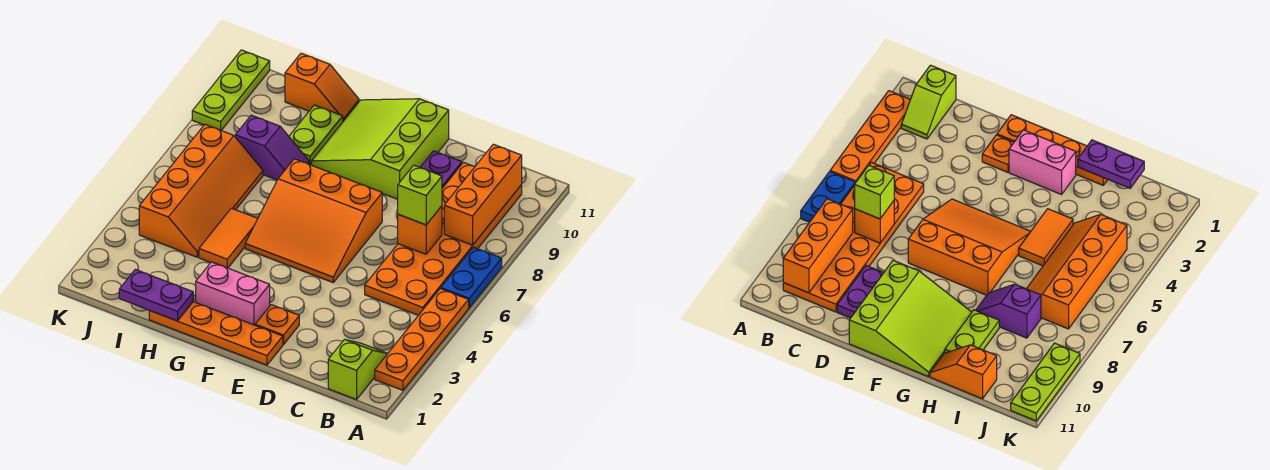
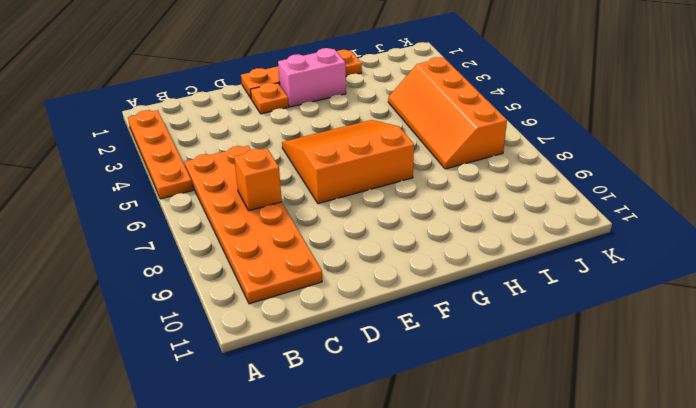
none -> blue plate A6:A7 level 1
none -> lime slope B1:B2 level 1 top 1
none -> purple plate D9:D10 level 1

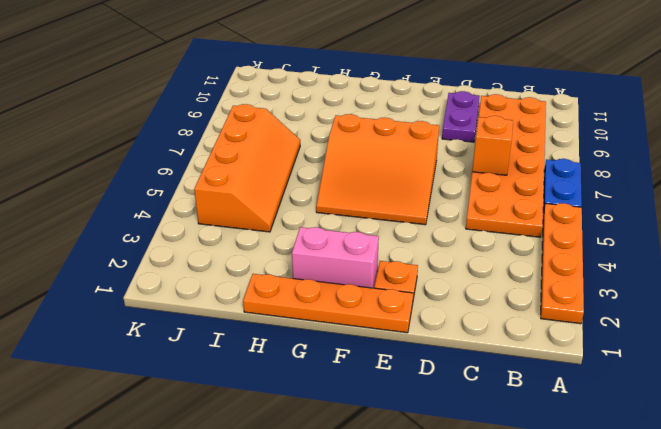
none -> lime slope B1:B2 level 1 top 1
none -> lime slope E9:G11 level 1 top E
none -> orange tile H4:H5 level 1

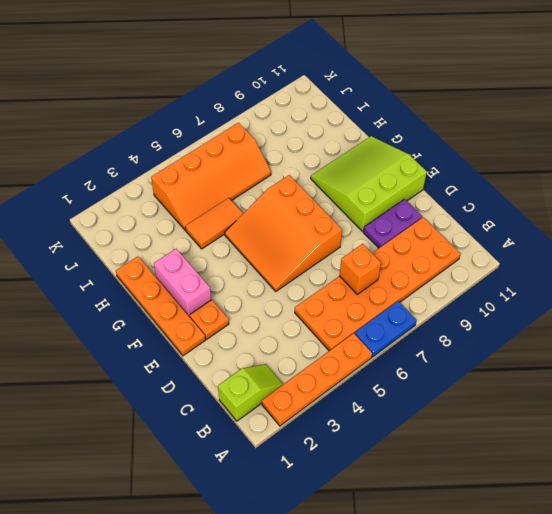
none -> purple slope H8:I8 level 1 top I
none -> lime plate H9:H10 level 1
none -> orange slope H11:I11 level 1 top I

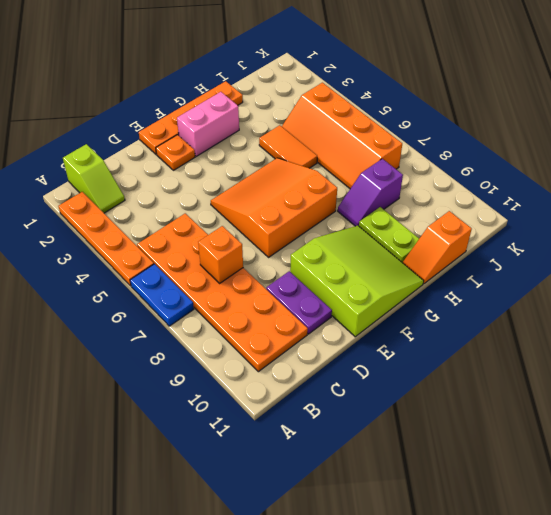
none -> lime plate K9:K11 level 1
none -> orange brick B8:B10 level 2
none -> purple plate H1:I1 level 2

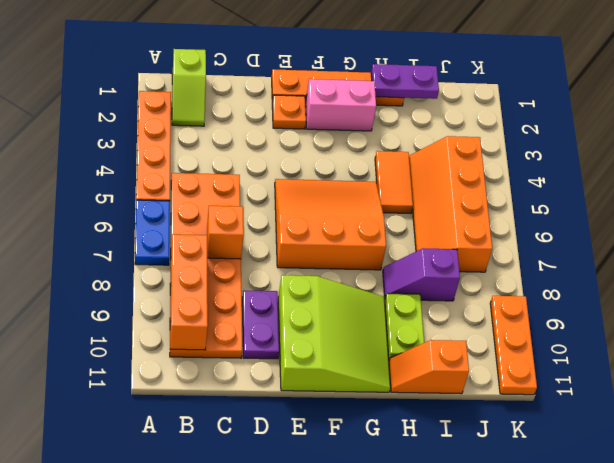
orange plate K9:K11 level 1 -> lime plate K9:K11 level 1
none -> lime brick C7 level 3

